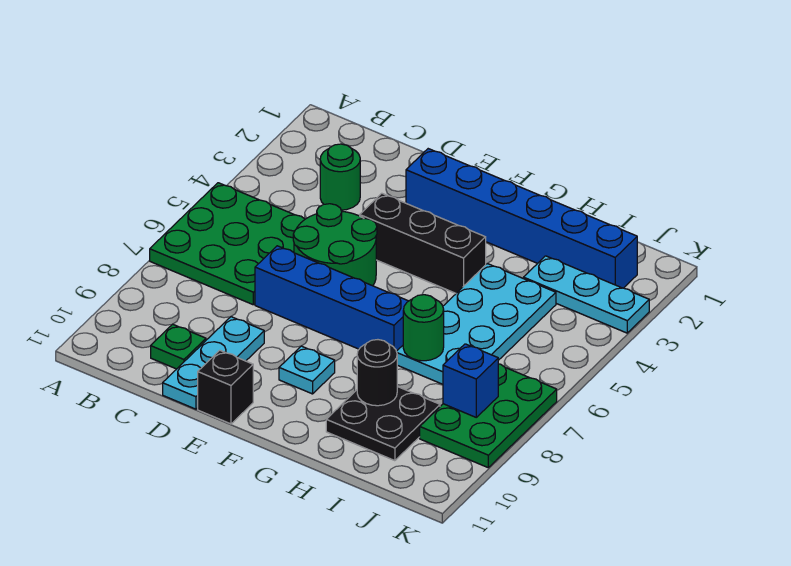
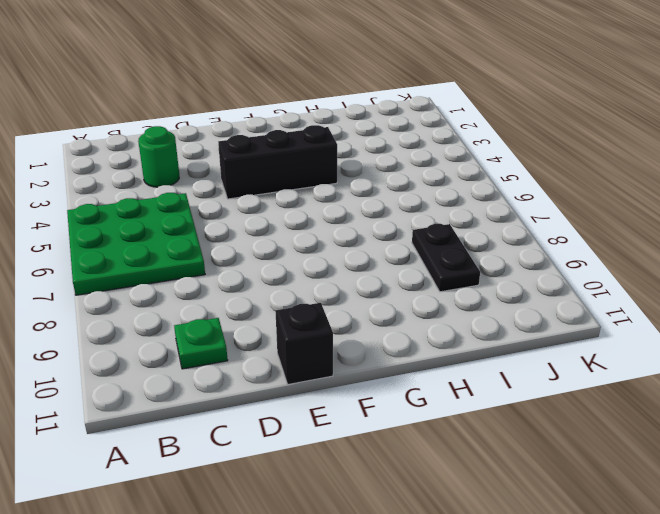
black plate I8:I9 level 1 -> black plate H9:I10 level 1
none -> green round brick D5:E6 level 1
none -> blue brick D7:G7 level 1
none -> cyan plate D9:D11 level 1

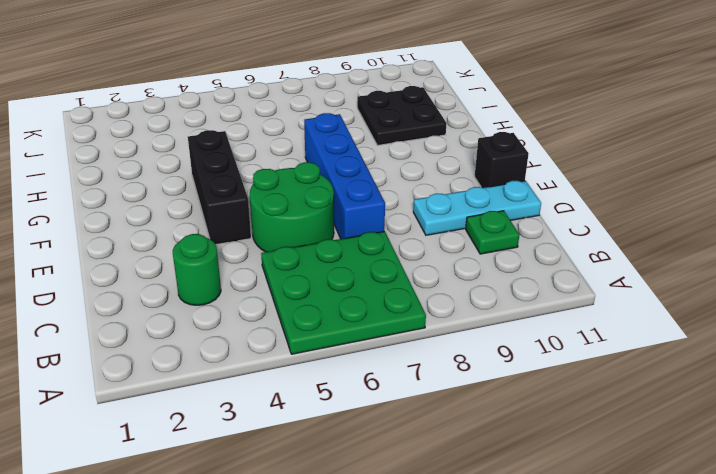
none -> blue brick E2:J2 level 1
none -> cyan plate F9 level 1
none -> cyan plate H4:I7 level 1

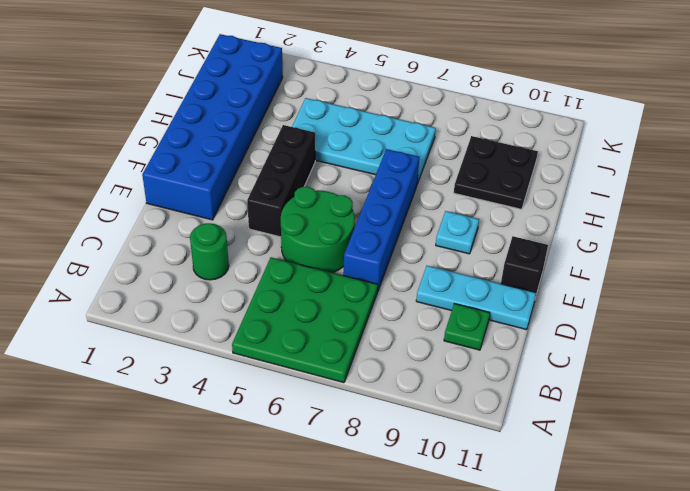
blue brick E1:J2 level 1 -> blue brick E2:J2 level 1
none -> cyan plate I3:K3 level 1
none -> green plate J7:K9 level 1
none -> green round brick H7 level 2

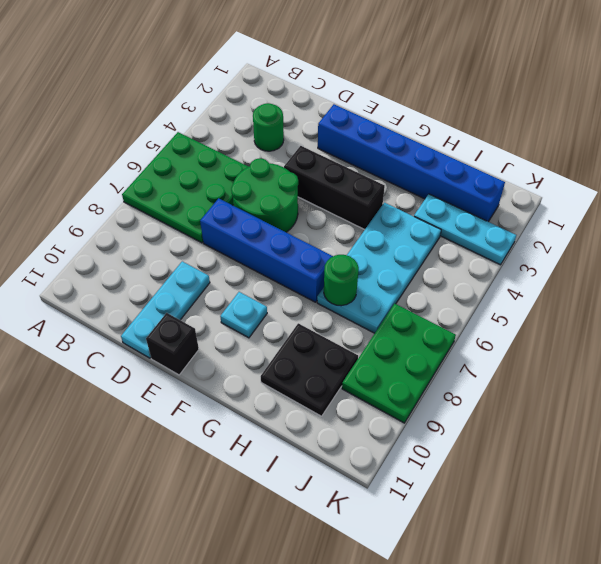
none -> green plate C10 level 1
none -> black round brick H9 level 2
none -> blue brick J8 level 2

